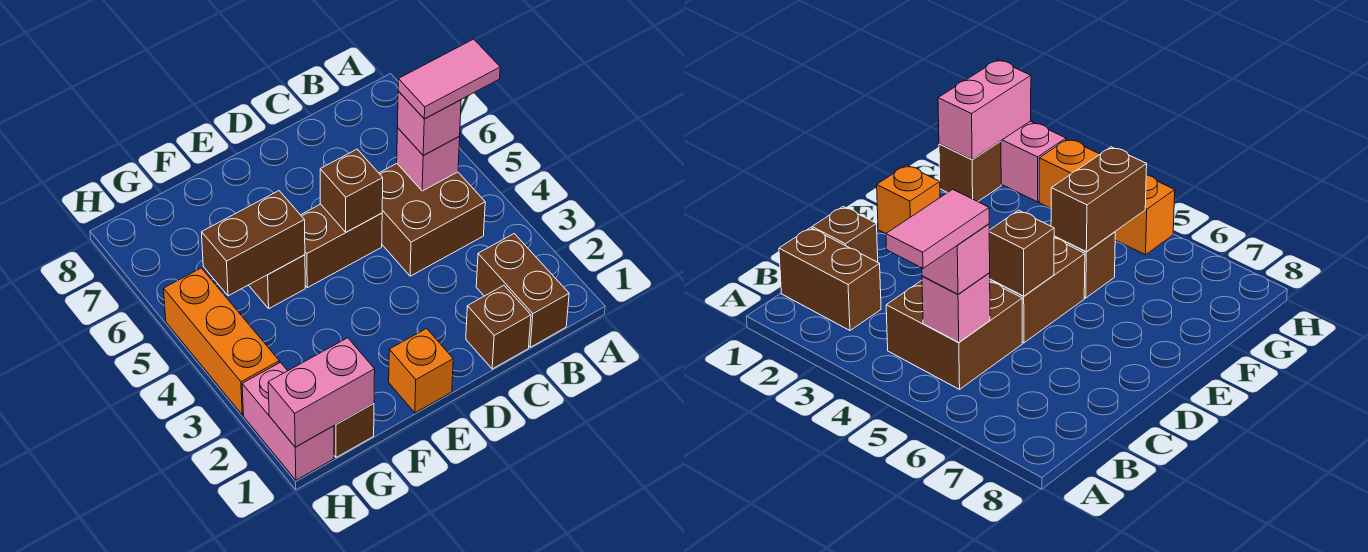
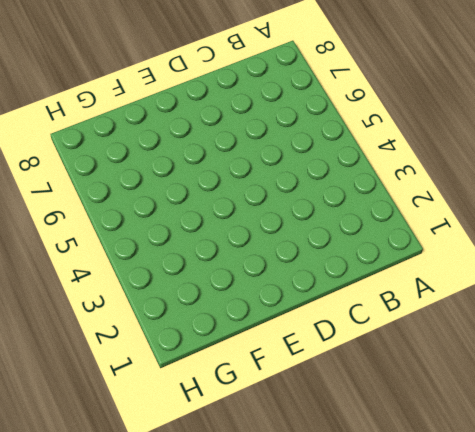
none -> brown brick B1:B2 level 1
none -> brown brick B4:C5 level 1
none -> brown brick C1 level 1

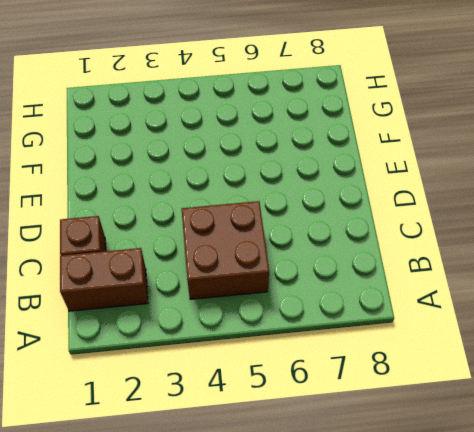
none -> brown brick D5:E5 level 1
none -> orange brick E1 level 1
none -> brown brick F5 level 1

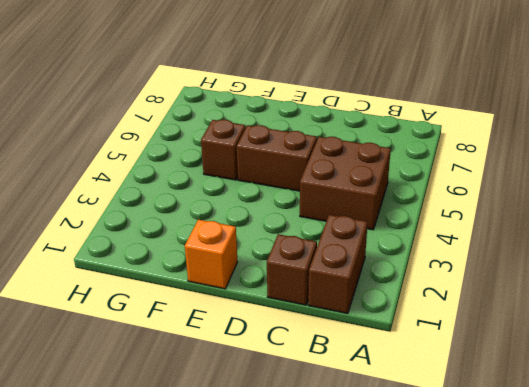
none -> brown brick G1 level 1
none -> pink brick H1:H2 level 1
none -> orange brick H3:H5 level 1

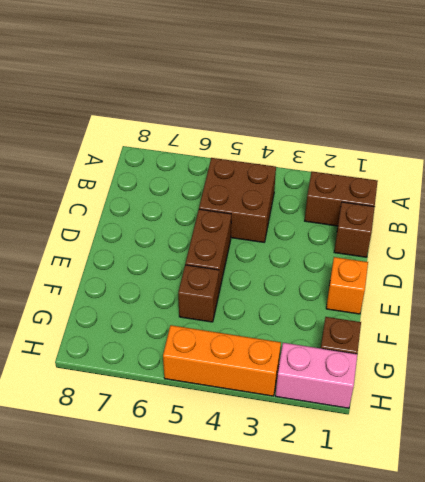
none -> pink brick B5 level 2
none -> brown brick D5 level 2
none -> brown brick F5:G5 level 2

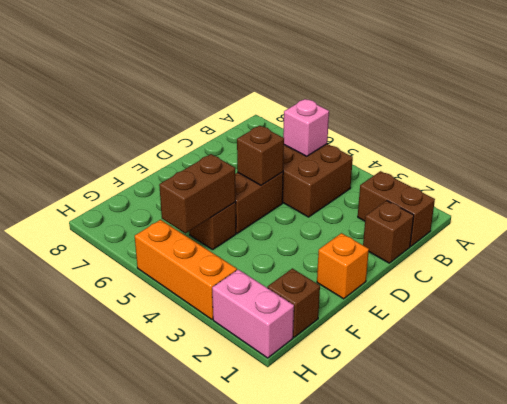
none -> pink brick G1:H1 level 2
none -> pink brick B5 level 3
none -> pink tile A5:B5 level 4

